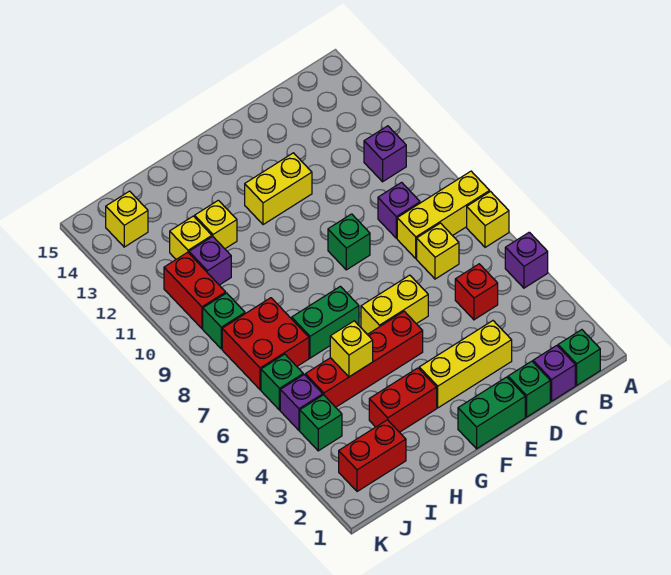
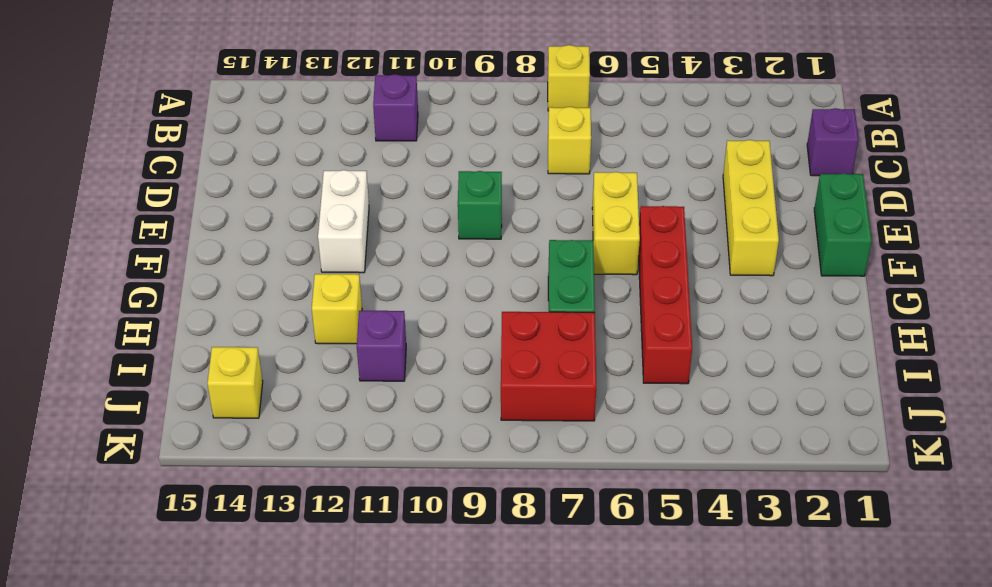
white brick E12:F12 level 1 -> yellow brick E12:F12 level 1
none -> purple brick A5 level 1
none -> yellow brick A8:C8 level 1
none -> green brick B1 level 1
none -> red brick C5 level 1

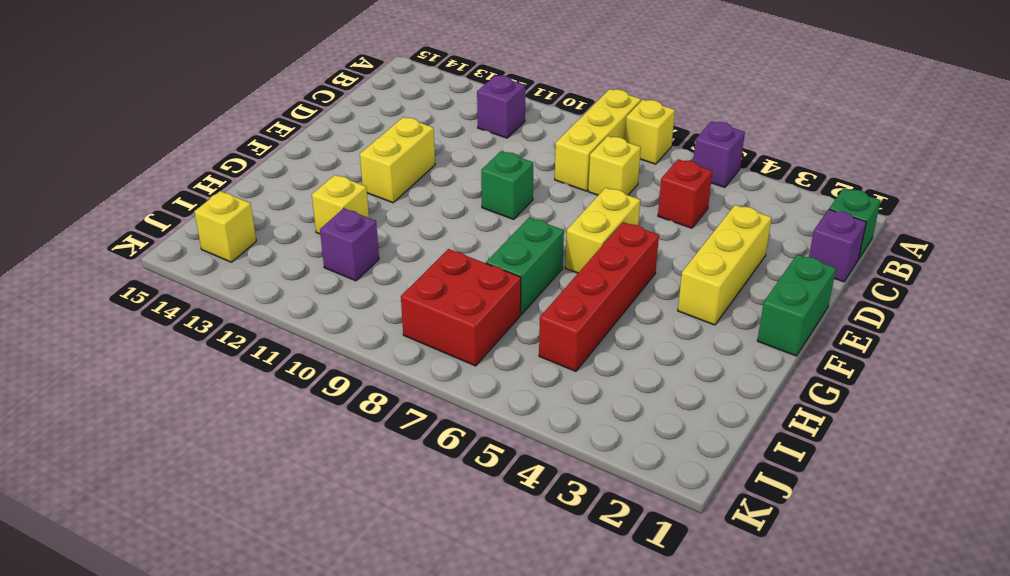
none -> purple brick C9 level 1
none -> green brick D1 level 1
none -> red brick G3:H3 level 1
none -> red brick I2:J2 level 1

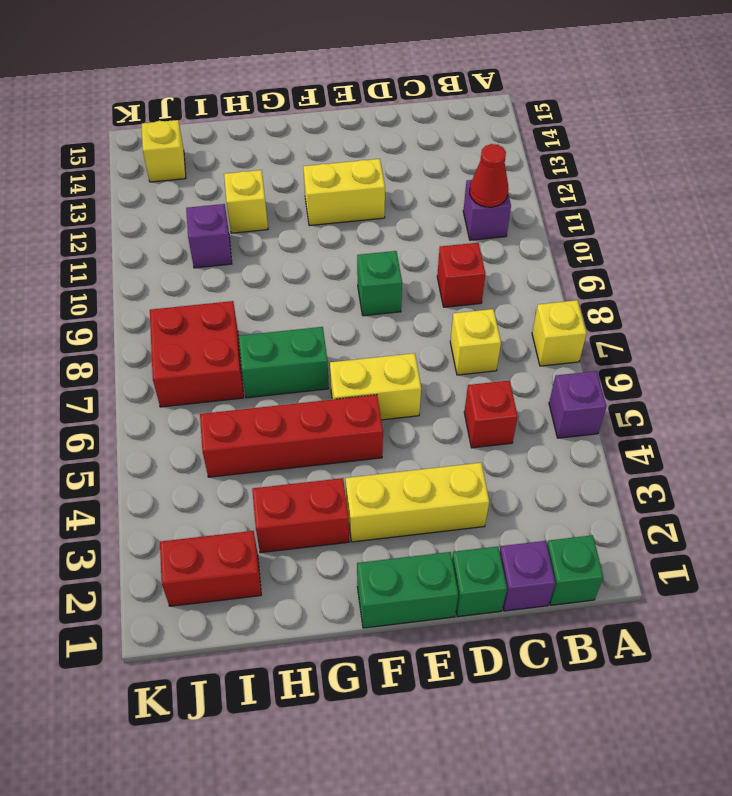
red cone B11 level 2 -> none
red brick C9 level 1 -> purple brick C9 level 1
none -> yellow brick A8:C8 level 1
none -> yellow brick I12 level 1
none -> green brick J4 level 1
none -> purple brick J5 level 1

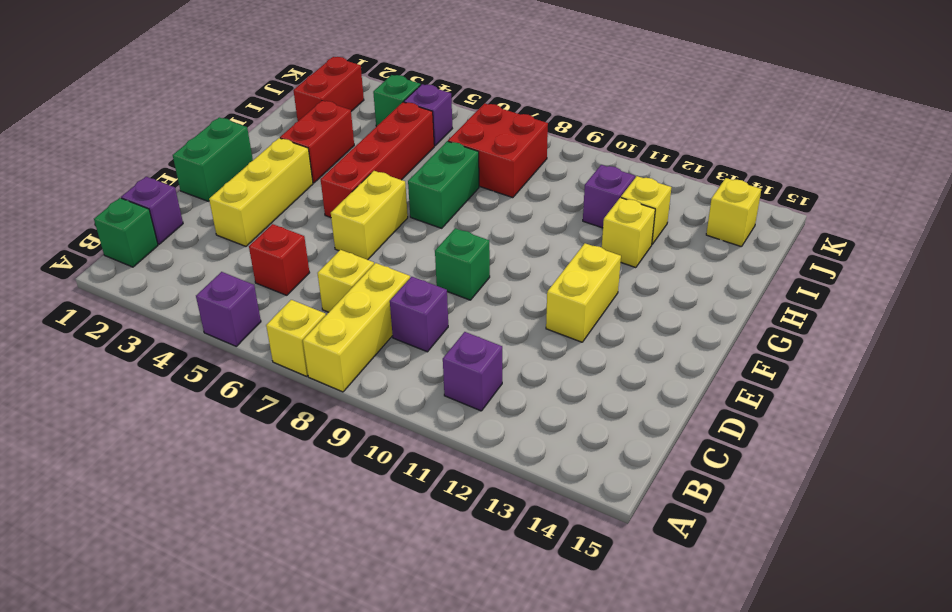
none -> green brick D1 level 1
none -> green brick J6 level 1
none -> green brick J9 level 1
none -> red brick J10:J11 level 1

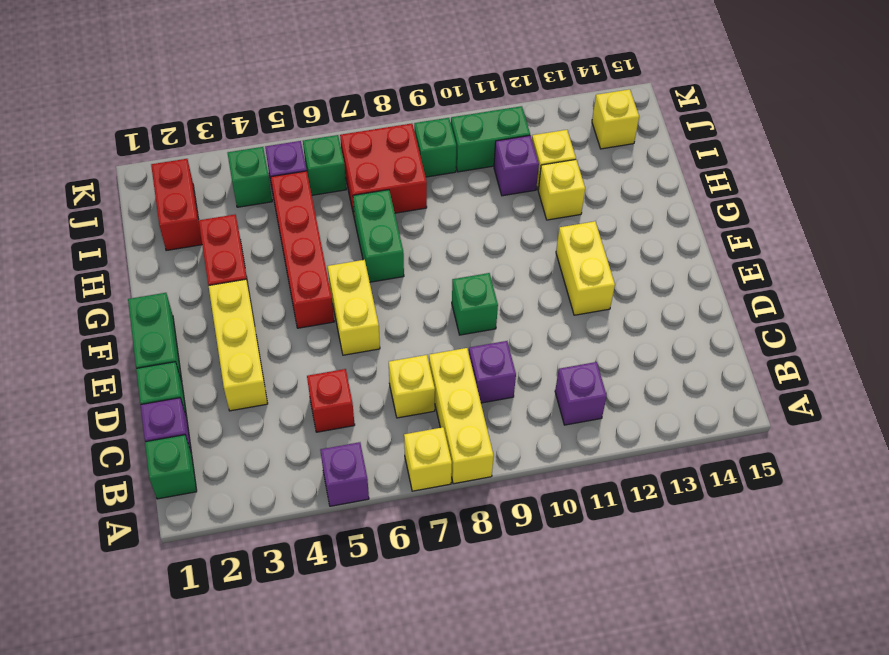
green brick J10:J11 level 1 -> red brick J10:J11 level 1
none -> yellow brick H5 level 2

